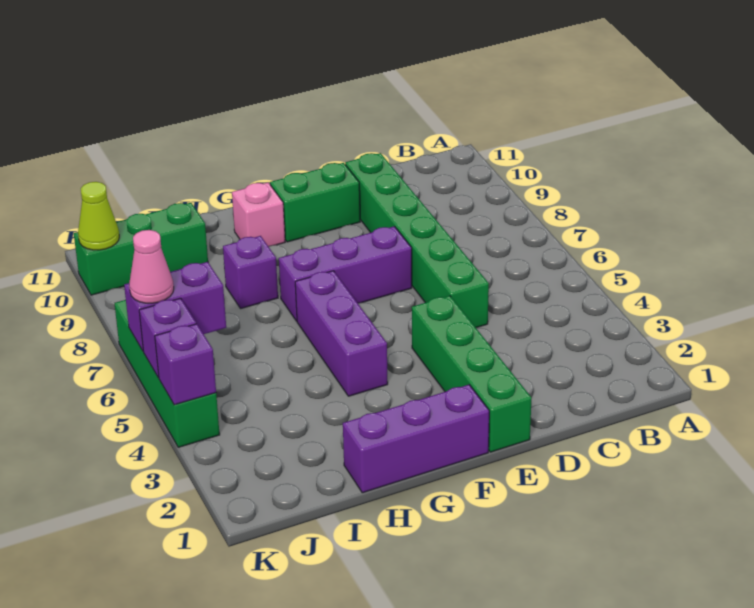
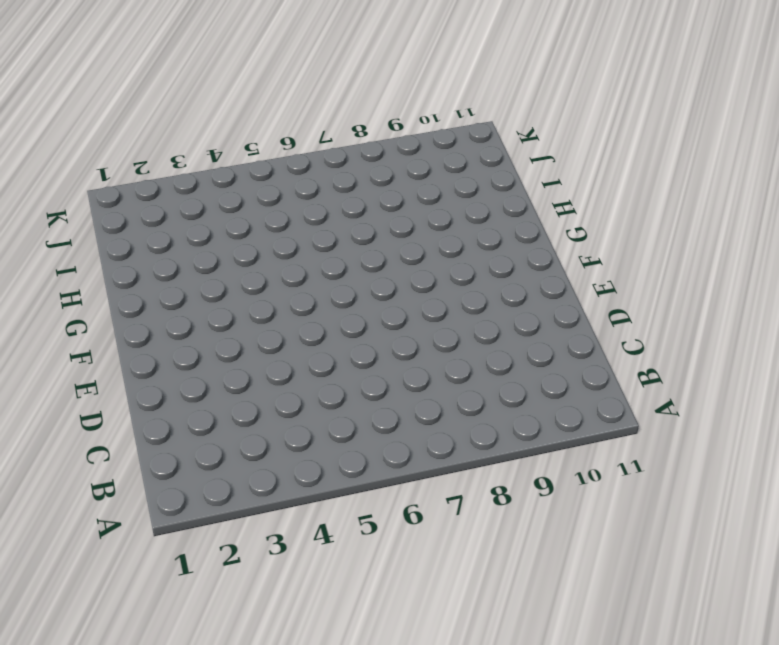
none -> green brick D5:D10 level 1
none -> green brick E1:E4 level 1
none -> purple brick E7:G7 level 1

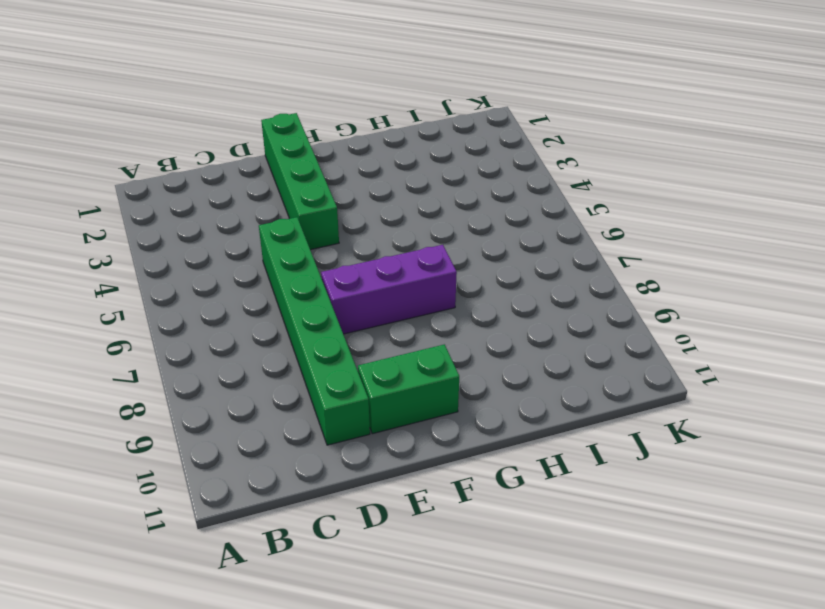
none -> purple brick F1:H1 level 1
none -> purple brick G4:G6 level 1
none -> pink brick G10 level 1

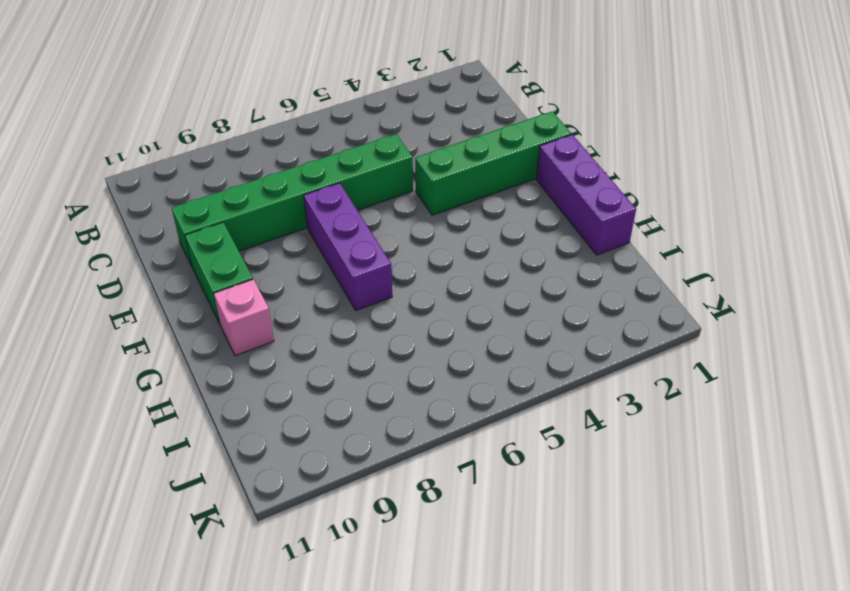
none -> purple brick G4:G6 level 1
none -> purple brick H8 level 1
none -> green brick I10:K10 level 1

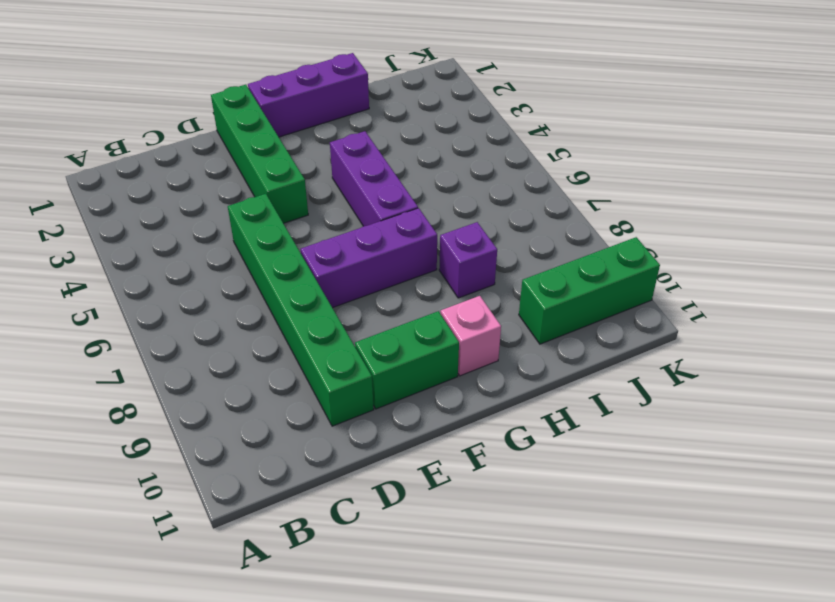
none -> green brick K4:K7 level 1
none -> purple brick J6:K6 level 2
none -> purple brick K4 level 2

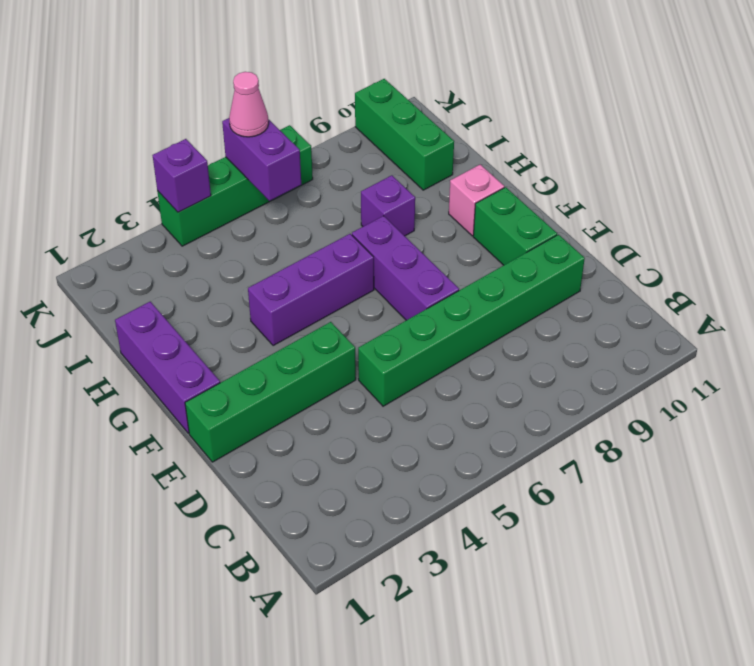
none -> purple brick K5 level 2
none -> lime cone K10 level 2

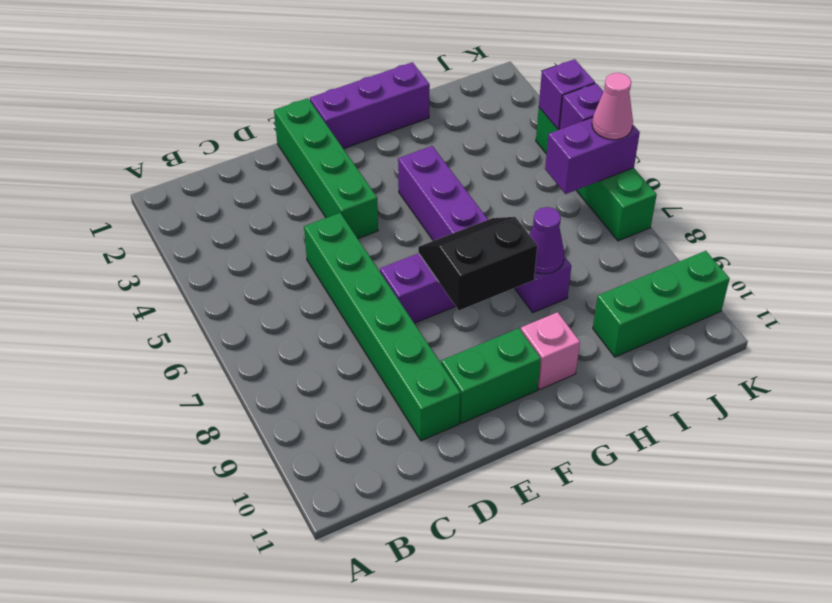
black slope F7:G8 level 2 top 8 -> none
purple cone H8 level 2 -> none
none -> lime cone K10 level 2

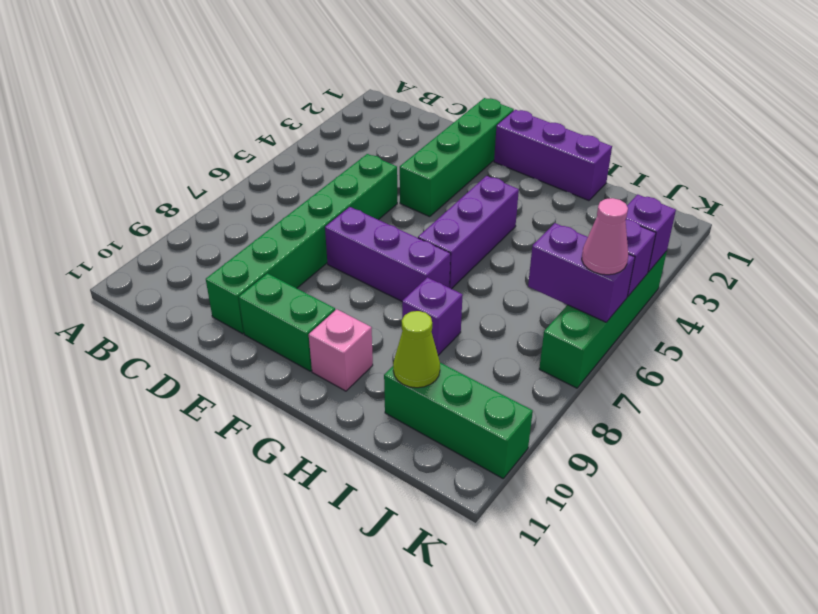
lime cone I10 level 2 -> lime cone K10 level 2

